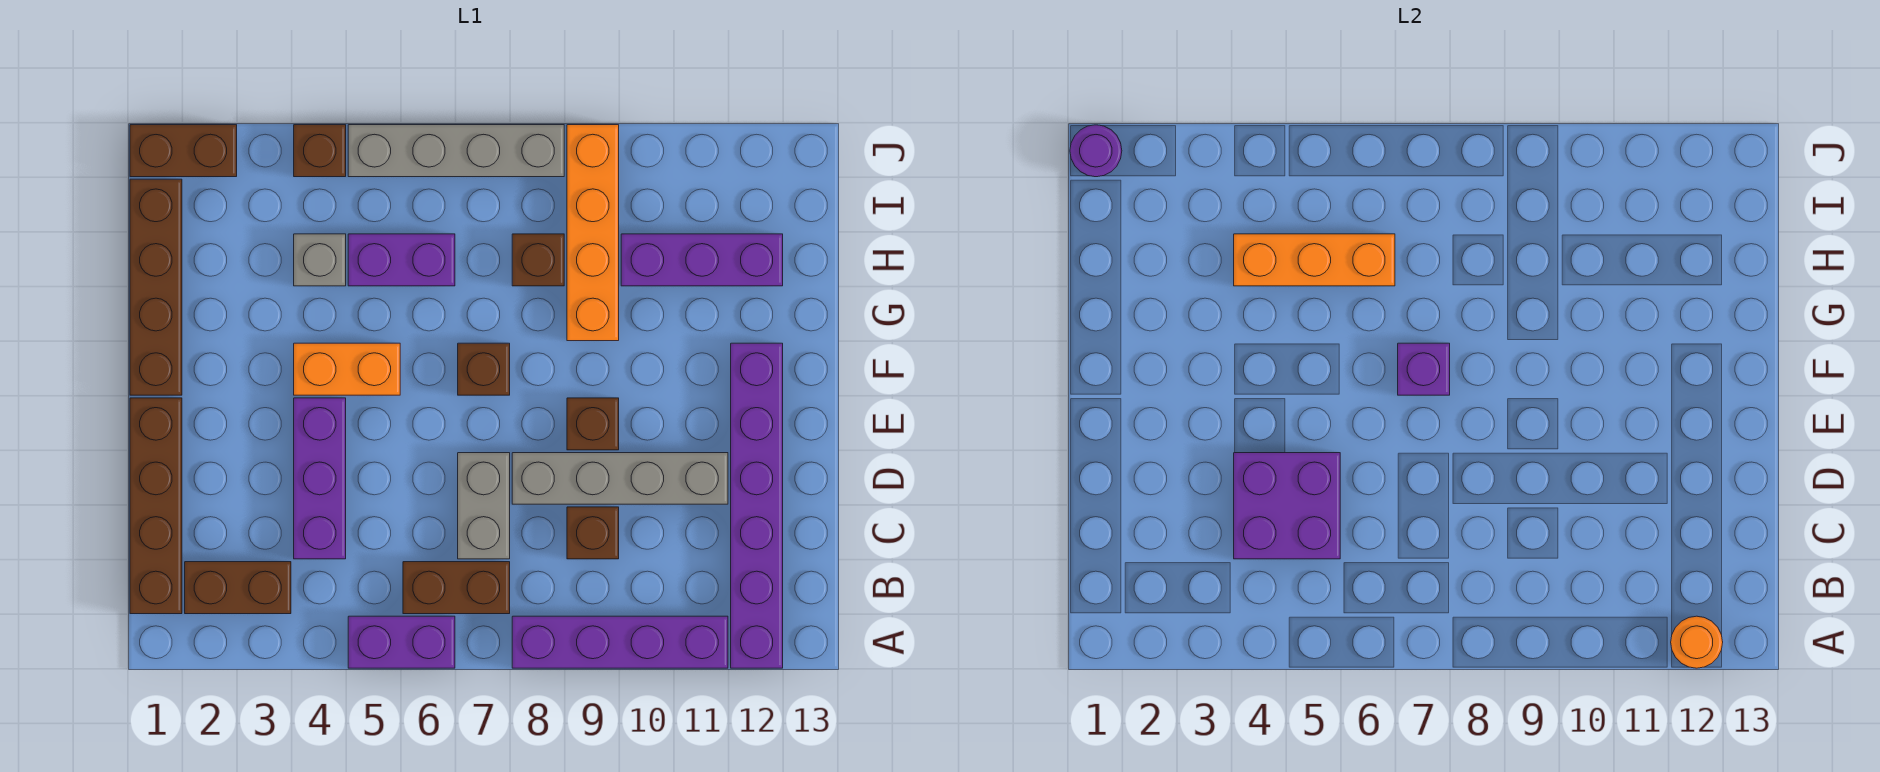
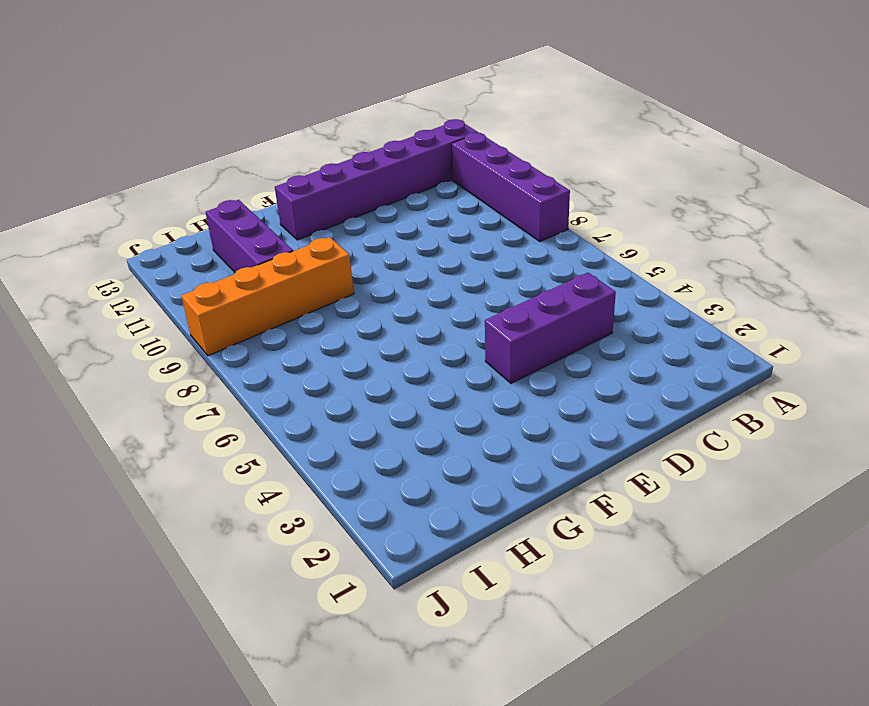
none -> purple brick A5:A6 level 1
none -> brown brick B1:E1 level 1
none -> brown brick B2:B3 level 1

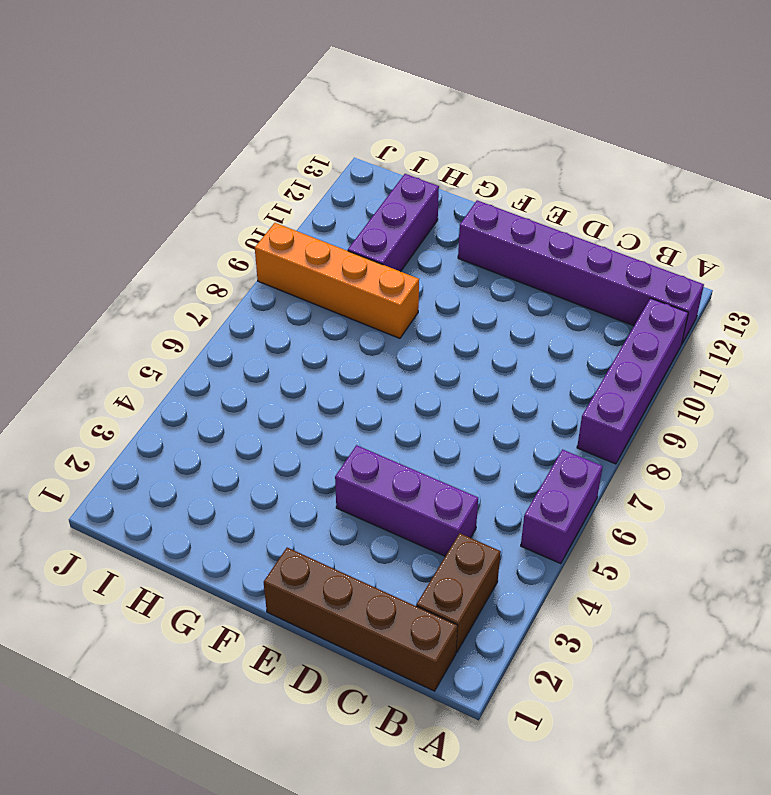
none -> brown brick B6:B7 level 1
none -> grey brick C7:D7 level 1
none -> brown brick C9 level 1

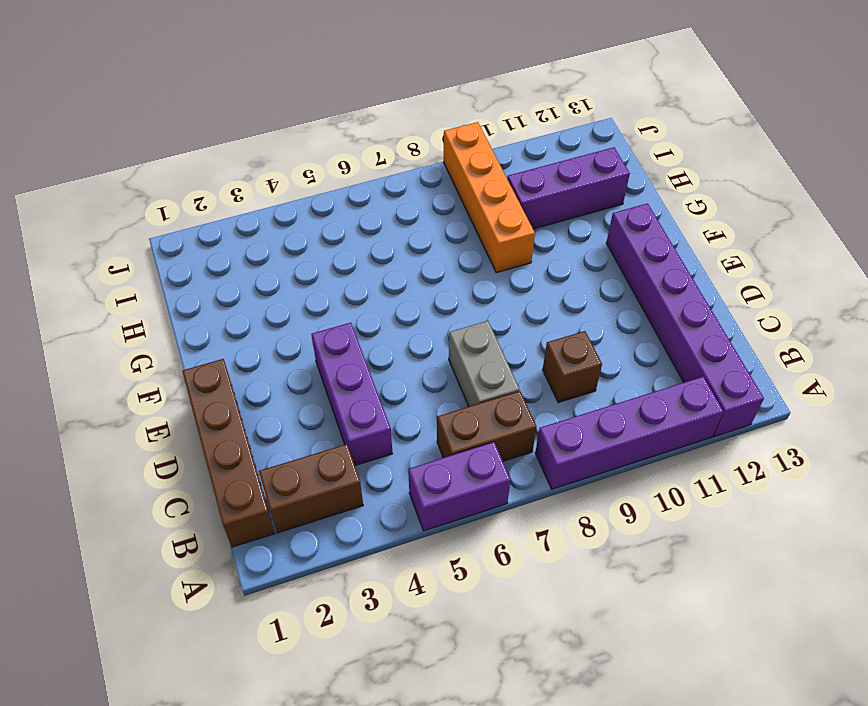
none -> grey brick D8:D11 level 1
none -> brown brick E9 level 1
none -> brown brick F1:I1 level 1

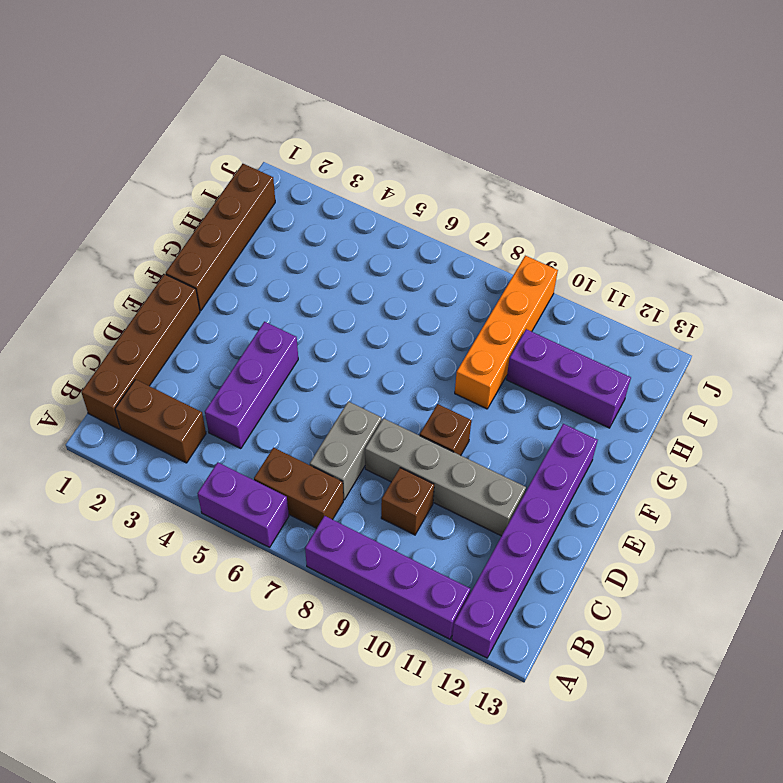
none -> orange brick F4:F5 level 1
none -> brown brick F7 level 1
none -> grey brick H4 level 1

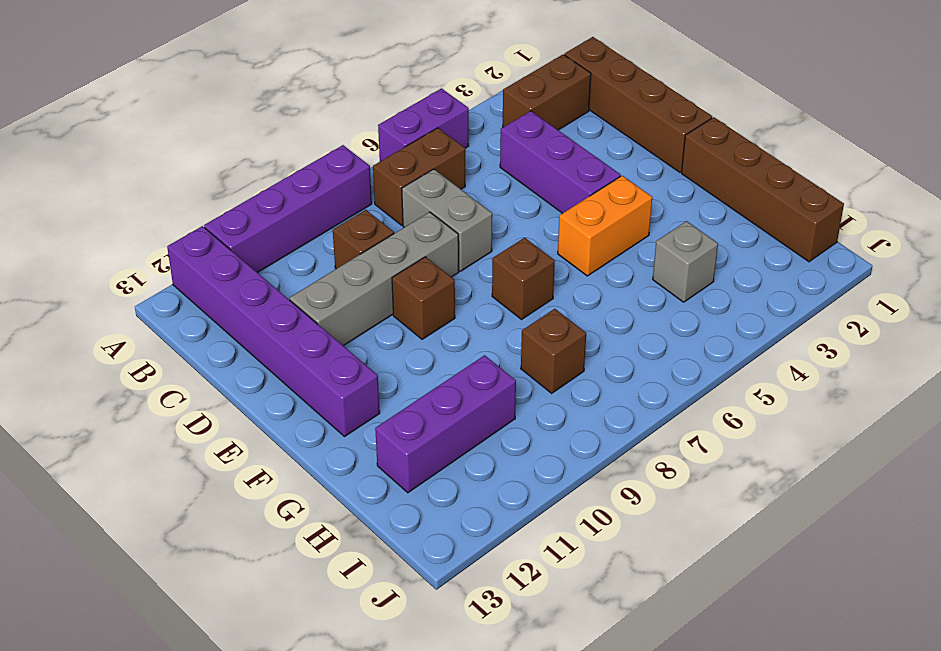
none -> orange brick G9:J9 level 1
none -> purple brick H5:H6 level 1
none -> brown brick J1:J2 level 1

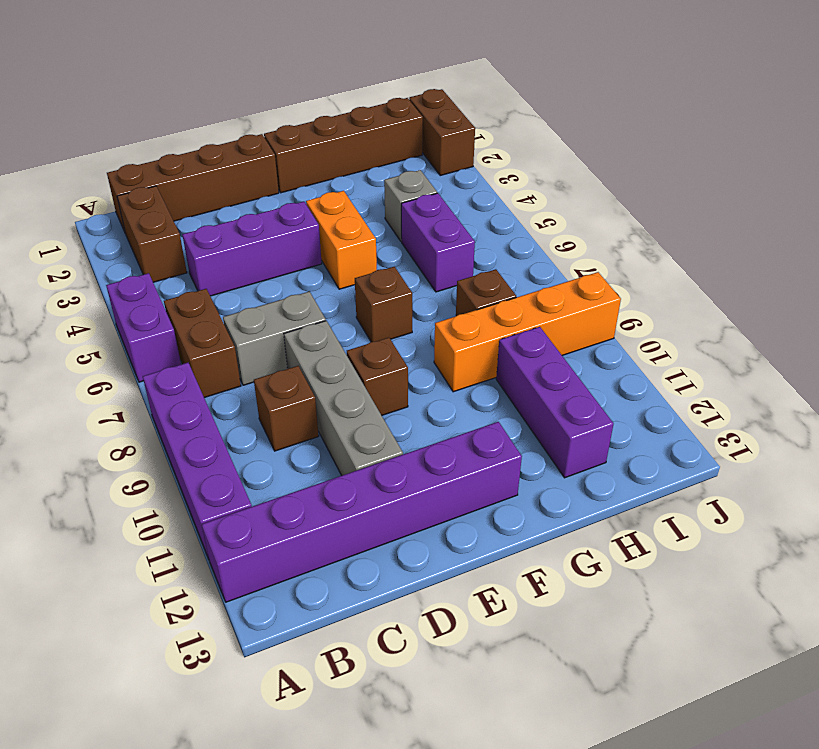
none -> brown brick J4 level 1
none -> grey brick J5:J8 level 1
none -> orange round brick A12 level 2

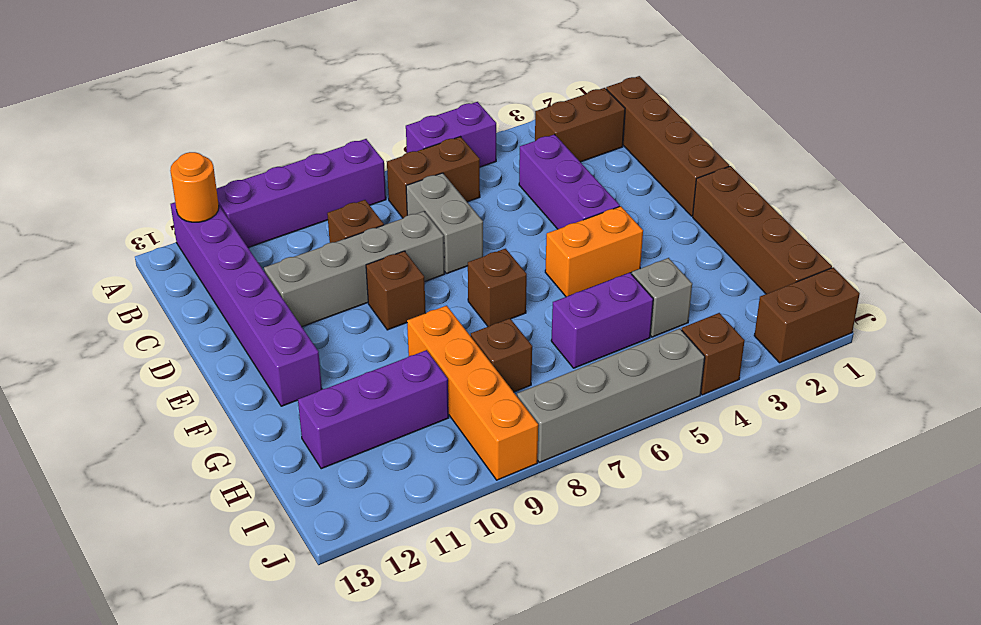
none -> purple brick C4:D5 level 2
none -> purple brick F7 level 2
none -> orange brick H4:H6 level 2

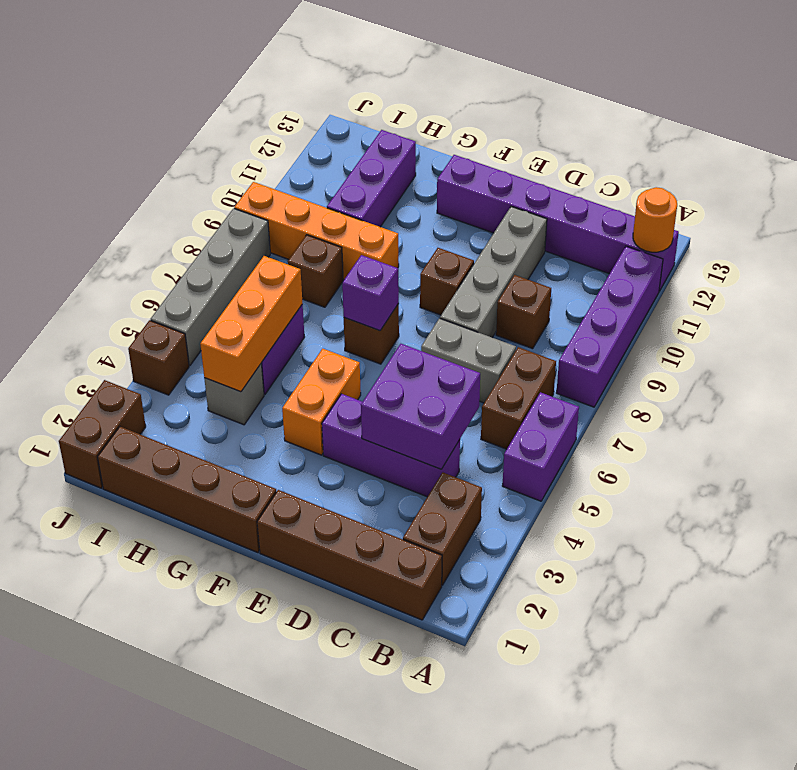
none -> purple round brick J1 level 2

